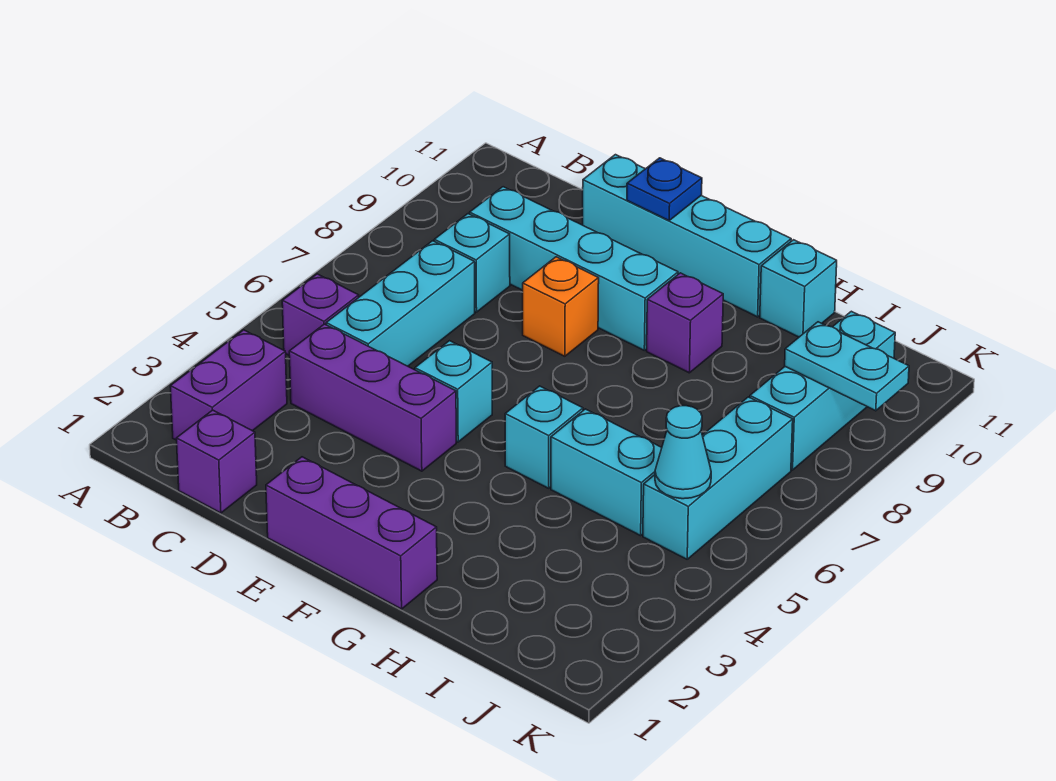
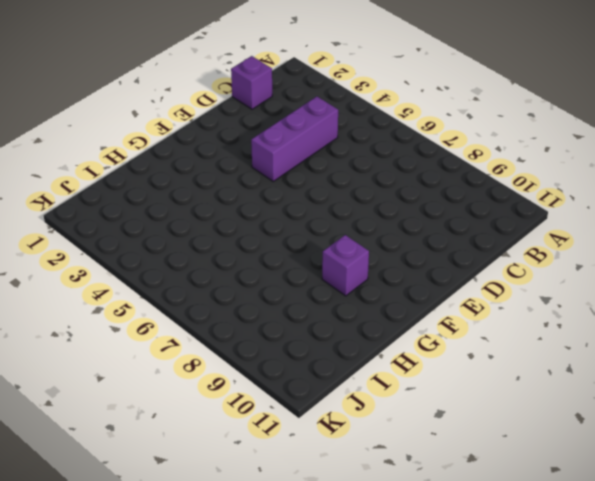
none -> purple brick B2:B3 level 1
none -> purple brick B5 level 1
none -> cyan brick C5:C7 level 1

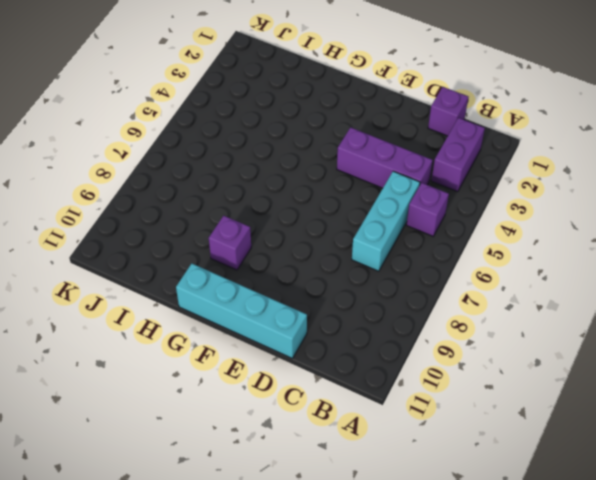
none -> cyan brick C8 level 1
none -> cyan brick C9:F9 level 1
none -> purple brick E1:G1 level 1

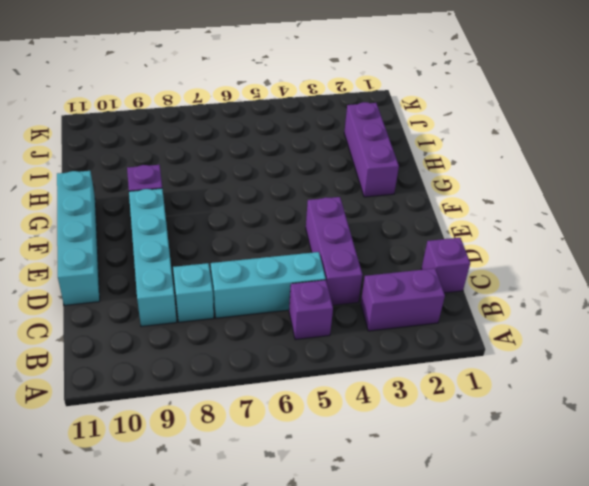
purple brick G2:I2 level 1 -> purple brick E1:G1 level 1
none -> cyan brick E5 level 1
none -> orange brick E8 level 1
none -> cyan brick G5 level 1

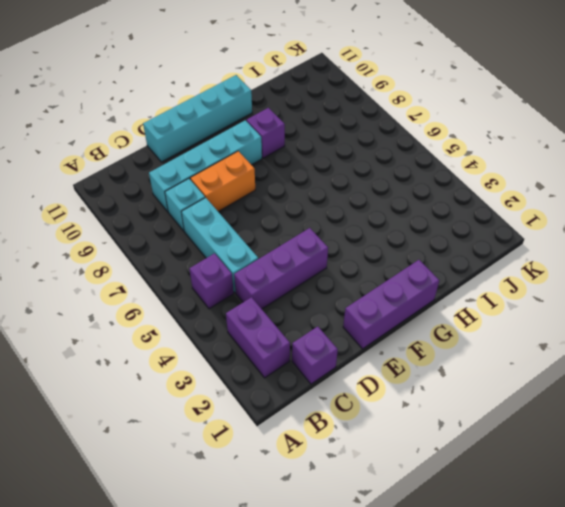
orange brick D8:E8 level 1 -> orange brick E8 level 1
none -> cyan brick E5 level 1
none -> cyan brick G5 level 1
none -> cyan brick H5:I5 level 1

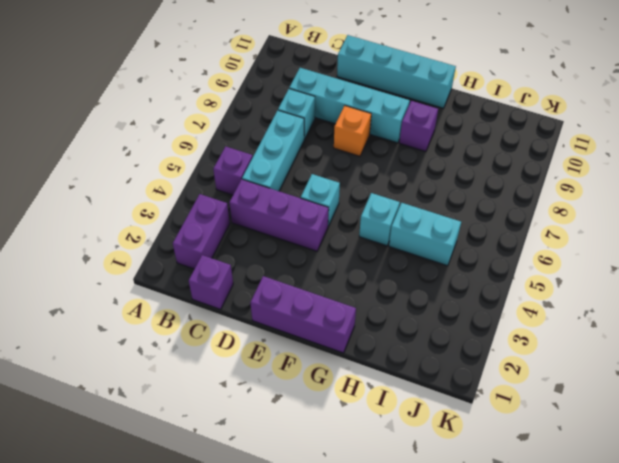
none -> cyan brick H11 level 1
none -> cyan brick J5:J7 level 1
none -> cyan brick J8:J10 level 1

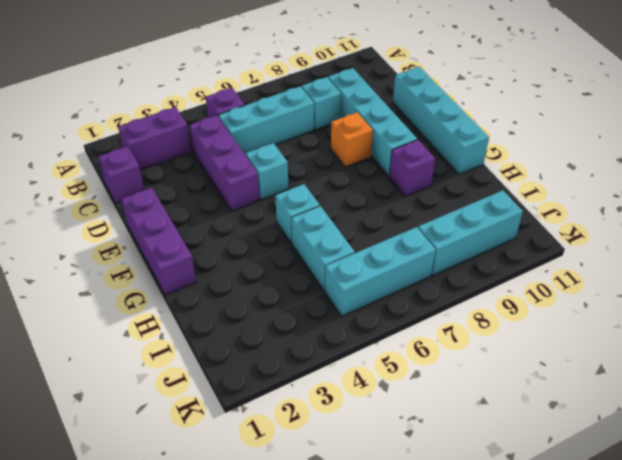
none -> cyan brick H11 level 1
none -> blue plate E11 level 2
none -> cyan cone J5 level 2

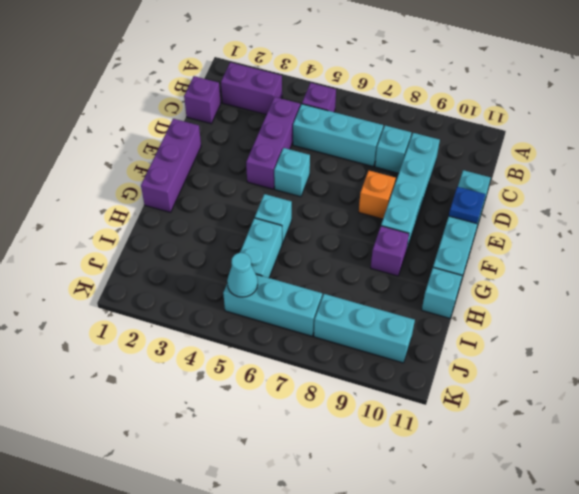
none -> cyan plate J9:K9 level 2

